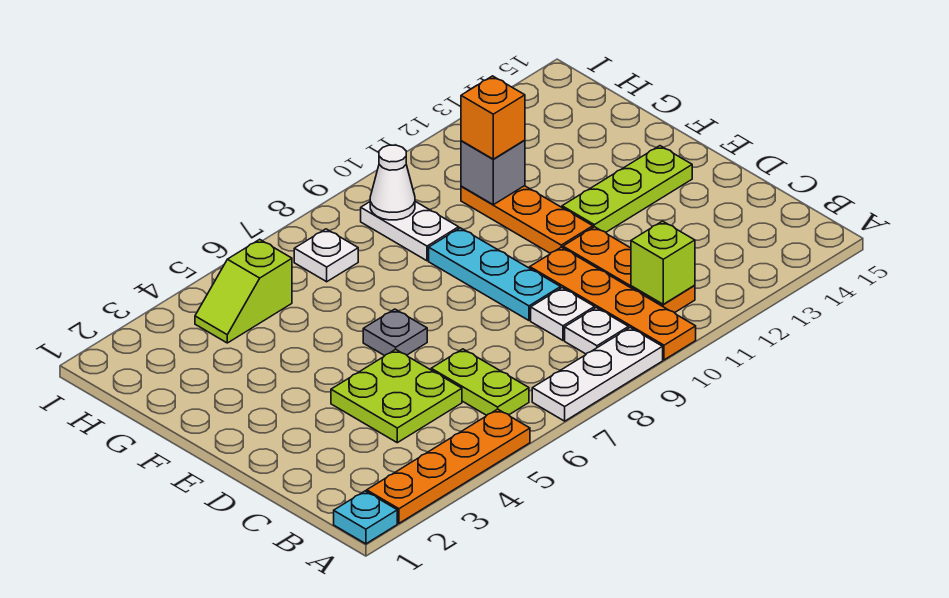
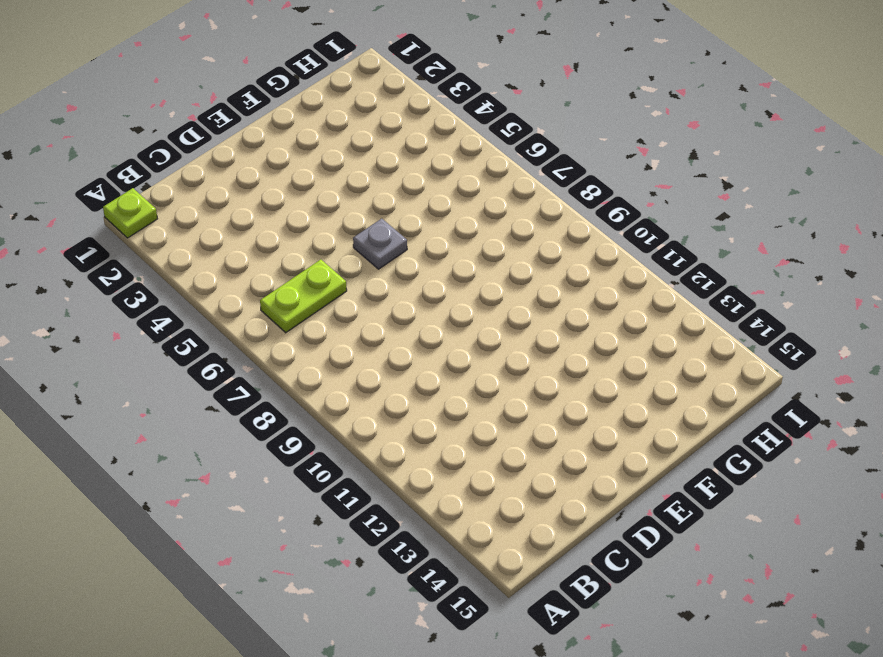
lime plate A1 level 1 -> cyan plate A1 level 1
none -> orange plate A2:A5 level 1
none -> white plate A7:A9 level 1
none -> orange plate A10:D10 level 1

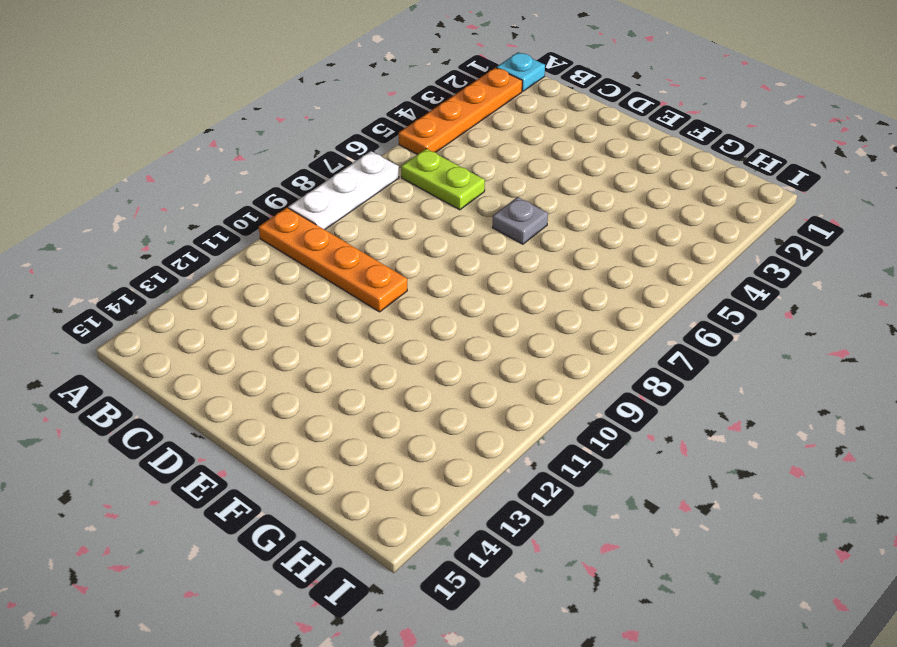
none -> white plate B9 level 1
none -> orange plate B11:D11 level 1
none -> lime plate C4:D5 level 1

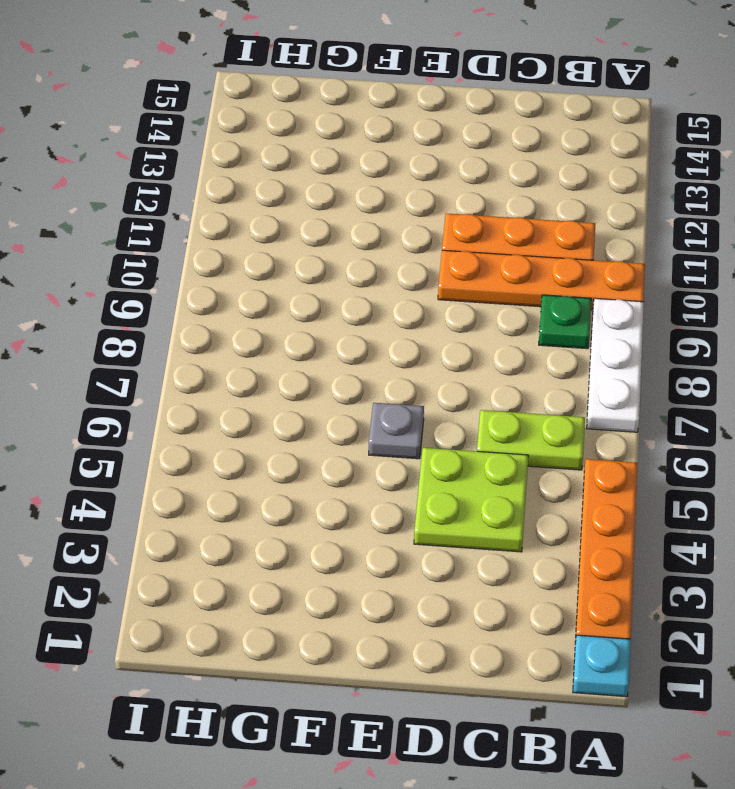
green plate B9 level 1 -> white plate B9 level 1
none -> white plate C9 level 1
none -> cyan plate D9:F9 level 1
none -> orange plate E11:G11 level 1

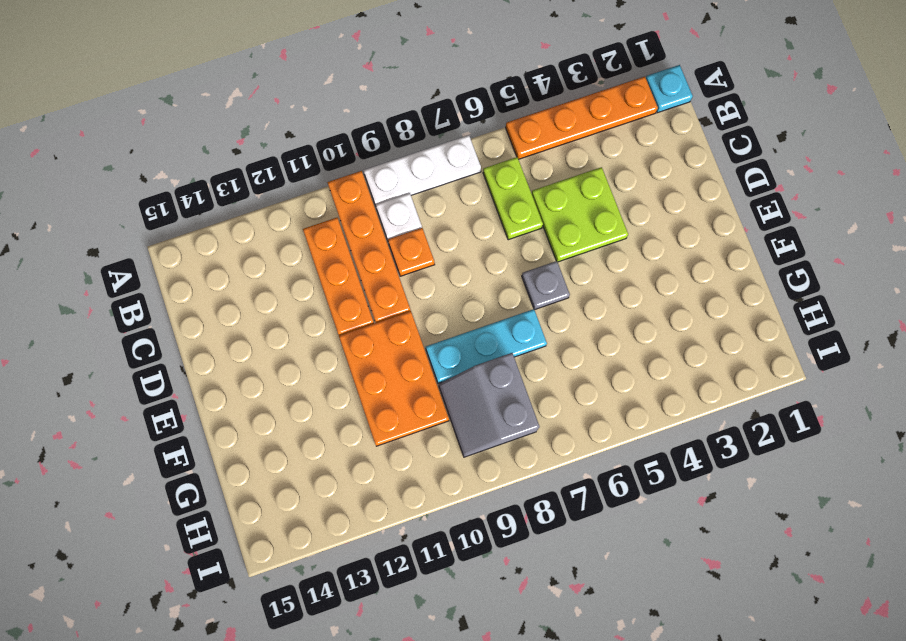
orange plate C9 level 1 -> white plate C9 level 1
orange plate E10:G11 level 1 -> orange plate E11:G11 level 1
cyan plate F7:F9 level 1 -> cyan plate D9:F9 level 1
grey slope G8:H9 level 1 top 8 -> white plate G9:H9 level 1
none -> lime plate E12:E14 level 1
none -> lime slope H4:H5 level 1 top 5
none -> white plate H7 level 1

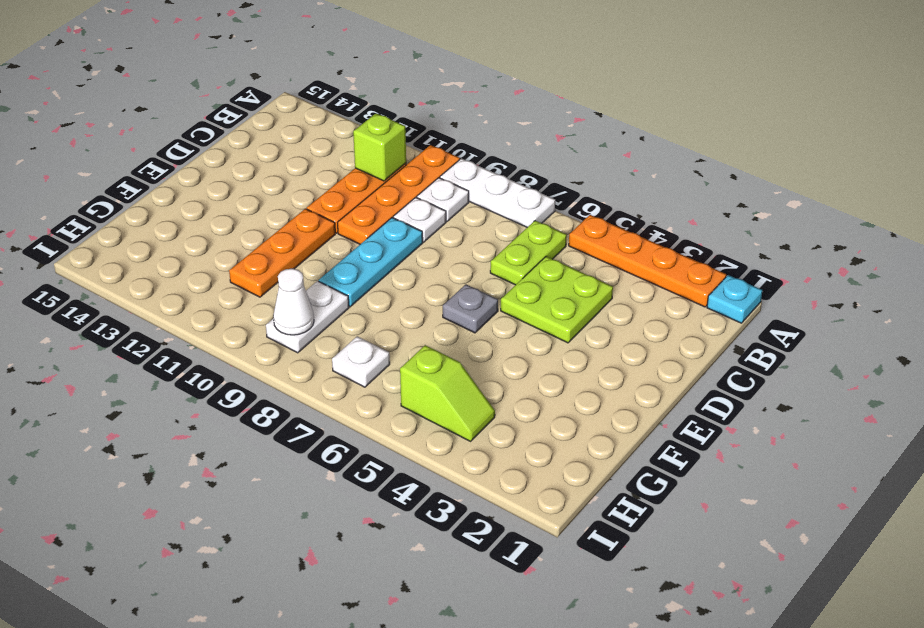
none -> lime plate E12:E14 level 1
none -> grey brick G11 level 2
none -> orange brick G11 level 3

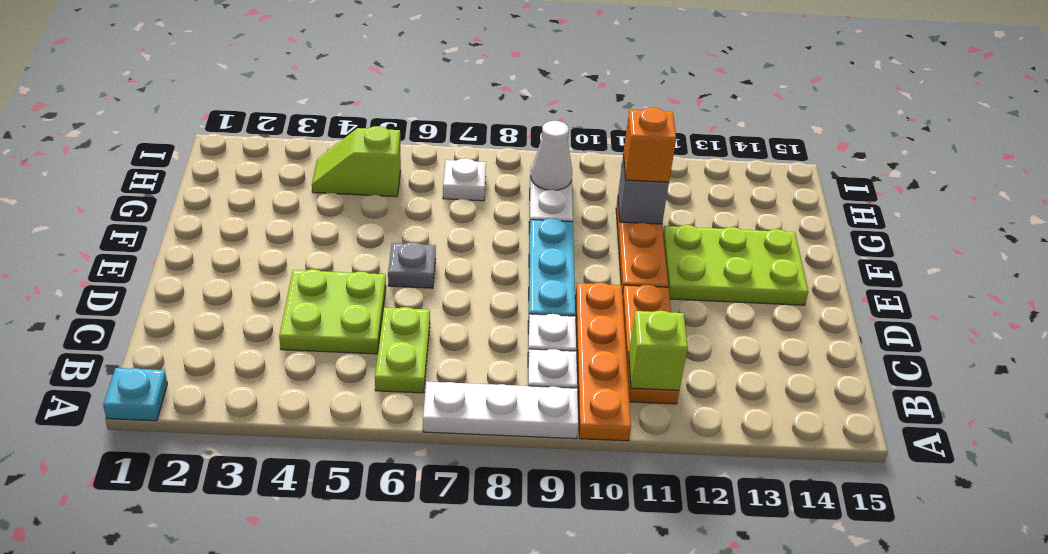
lime plate E12:F14 level 1 -> lime plate E12:E14 level 1
none -> orange plate A2:A5 level 1

